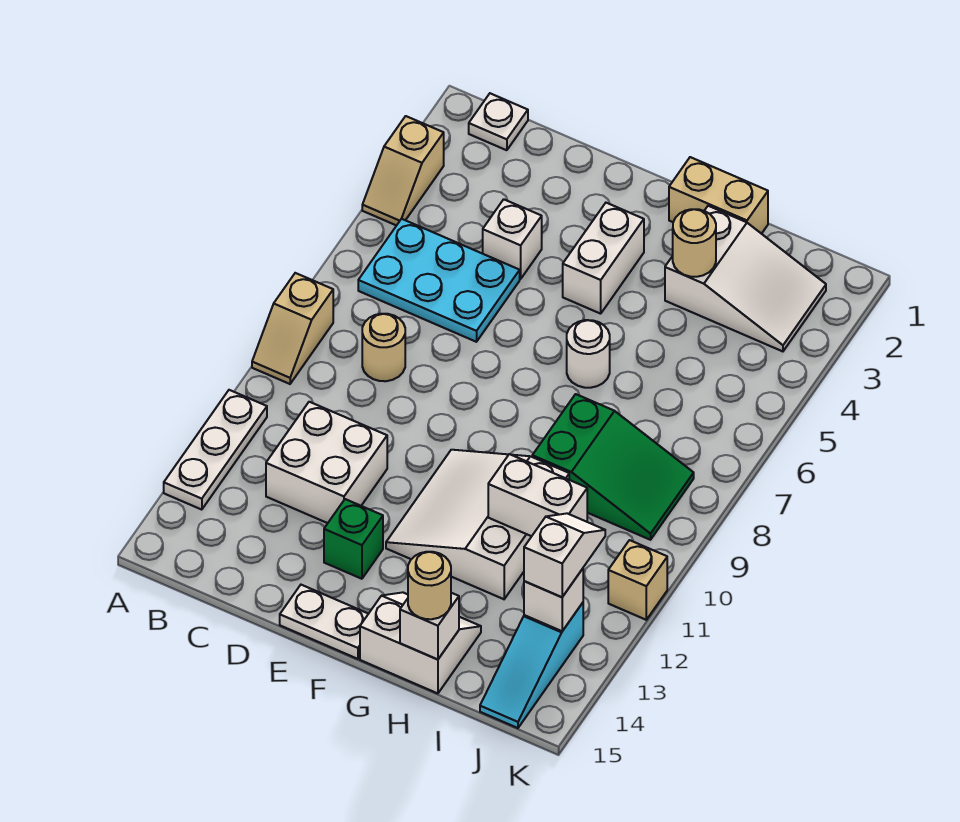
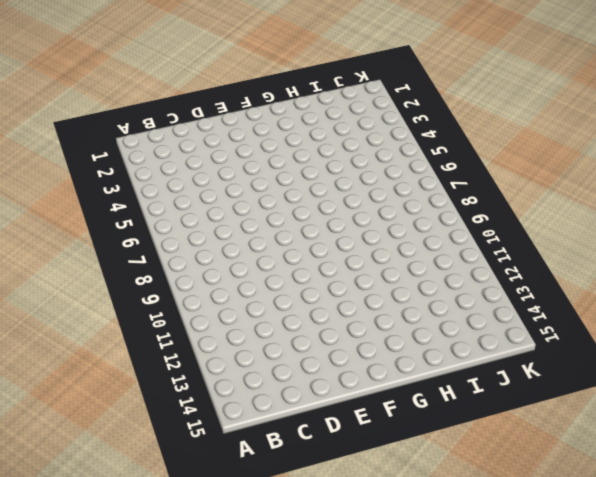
none -> tan slope A3:A4 level 1 top 3
none -> tan slope A8:A9 level 1 top 8
none -> white plate A11:A13 level 1

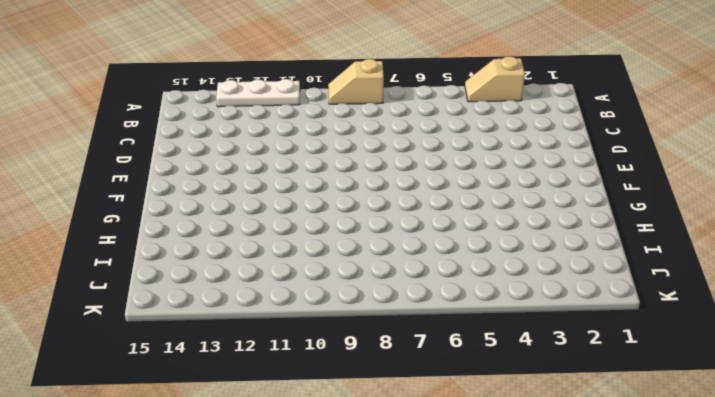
none -> white plate B1 level 1
none -> cyan plate B5:D6 level 1
none -> tan round brick C8 level 1

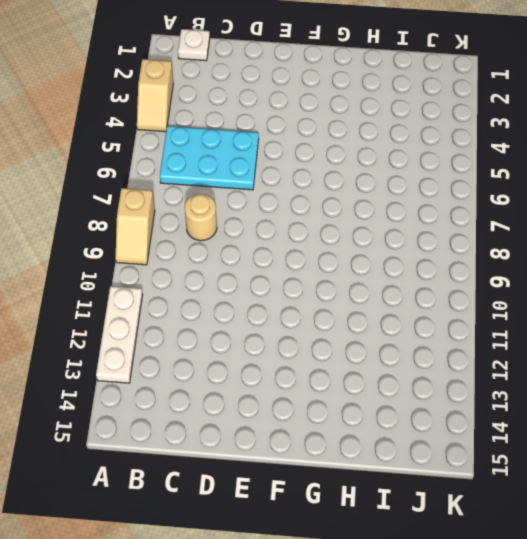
none -> white brick C11:D12 level 1
none -> white brick D4 level 1
none -> green brick E13 level 1

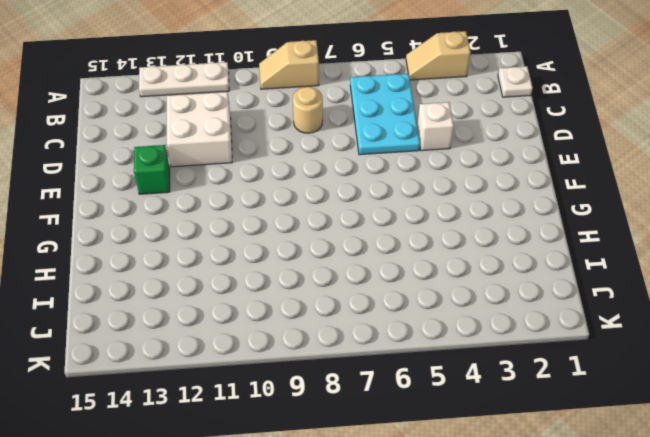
none -> white plate E15:F15 level 1
none -> white brick F3:F4 level 1
none -> white slope F10:H12 level 1 top H

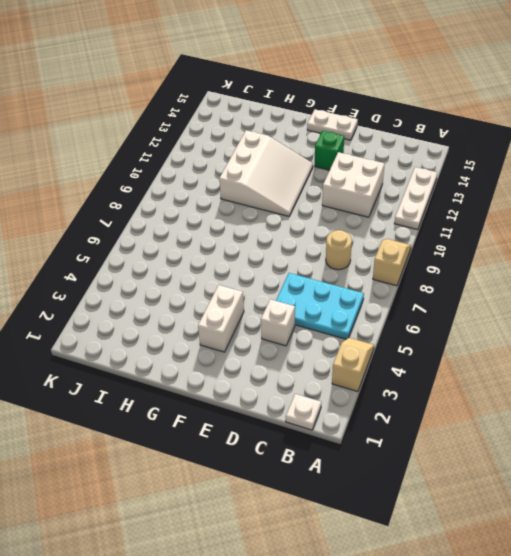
none -> tan brick G1:H1 level 1
none -> white round brick G6 level 1
none -> white slope G14:H15 level 1 top 15

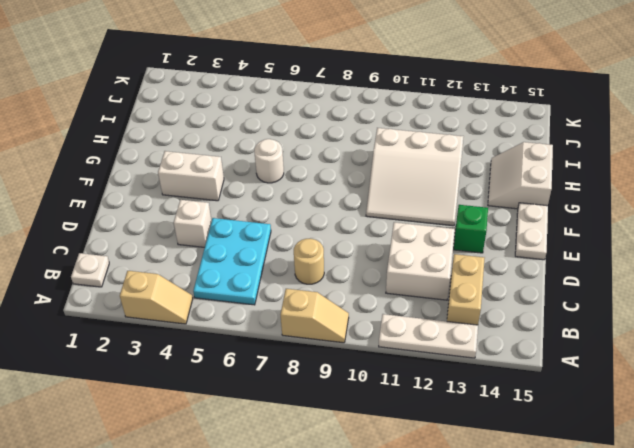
tan brick B13:C13 level 1 -> tan brick G1:H1 level 1
none -> white slope H2:J3 level 1 top H
none -> green slope H8:J9 level 1 top H
none -> cyan slope J13:J15 level 1 top 13

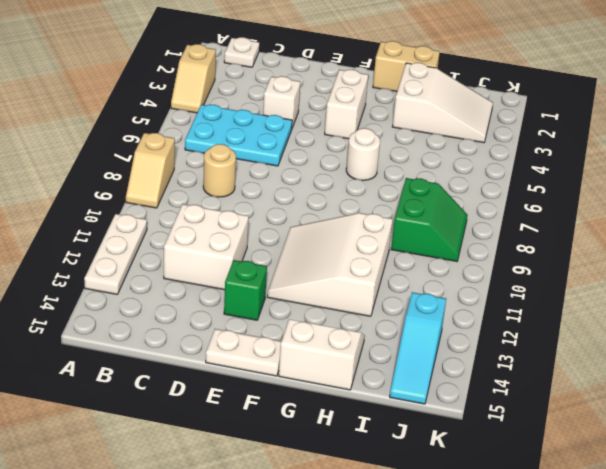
green slope I8:J9 level 1 top I -> green slope H8:J9 level 1 top H
none -> tan brick K11 level 1
none -> tan round brick H3 level 2
none -> white brick H11:I11 level 2

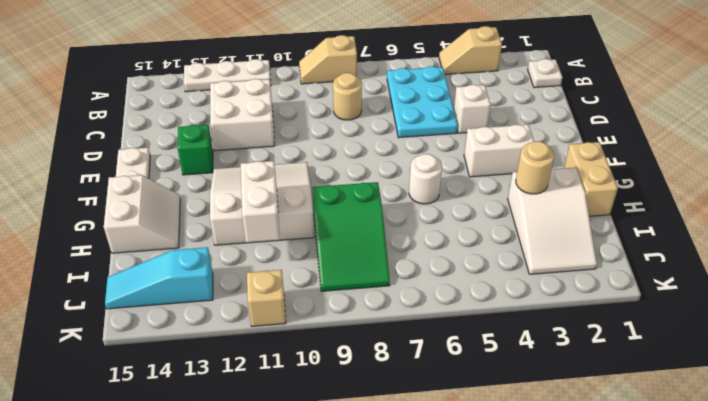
none -> white brick H15 level 2
none -> white brick J13 level 2
none -> tan round brick H15 level 3

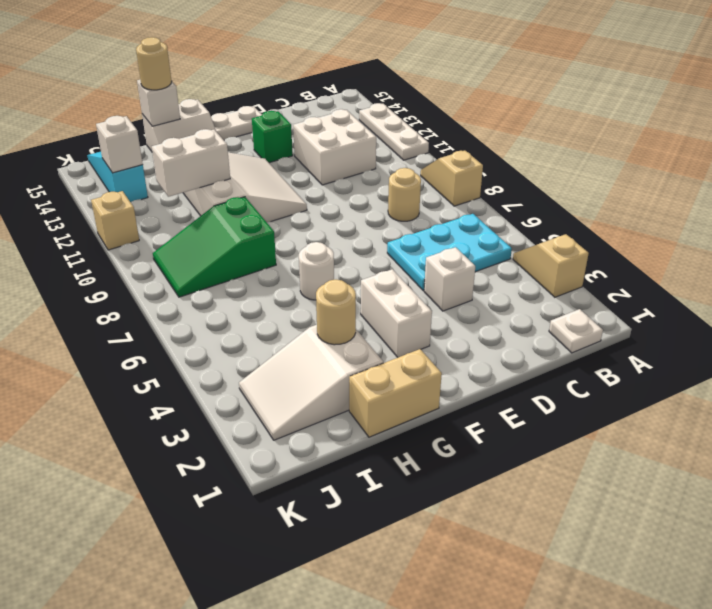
none -> white slope J12:J13 level 3 top 13

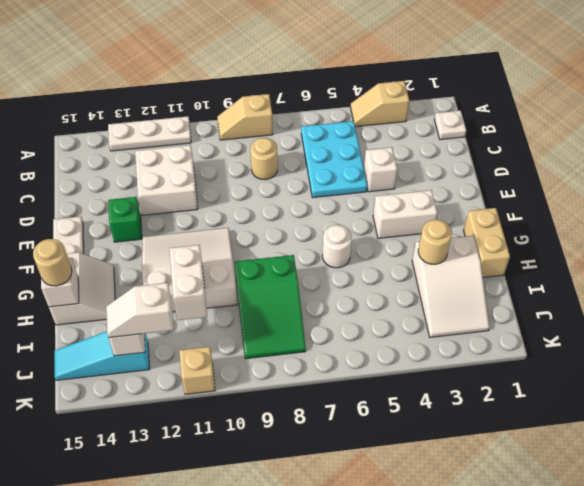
white slope J12:J13 level 3 top 12 -> white slope J12:J13 level 3 top 13

